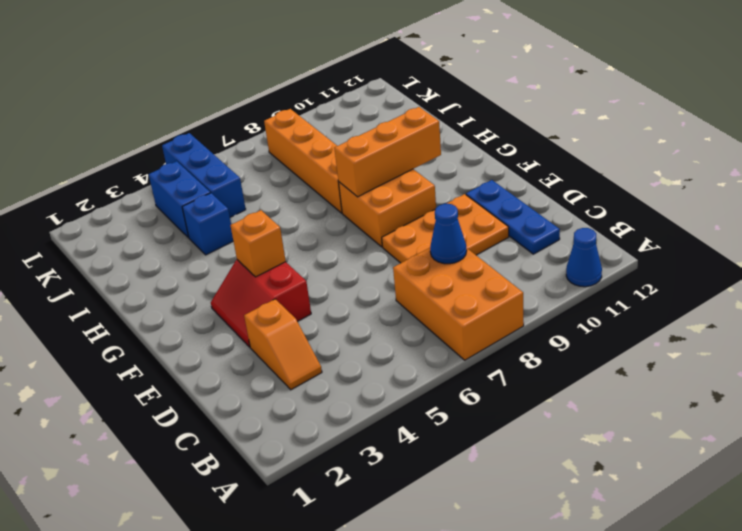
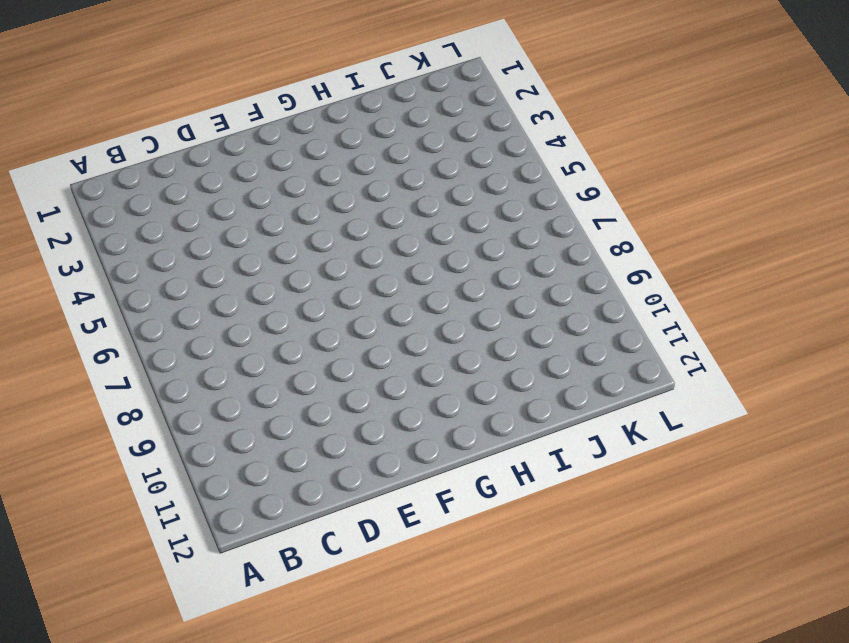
none -> orange brick A7:C8 level 1
none -> blue cone A11 level 1
none -> orange slope C3:D3 level 1 top D

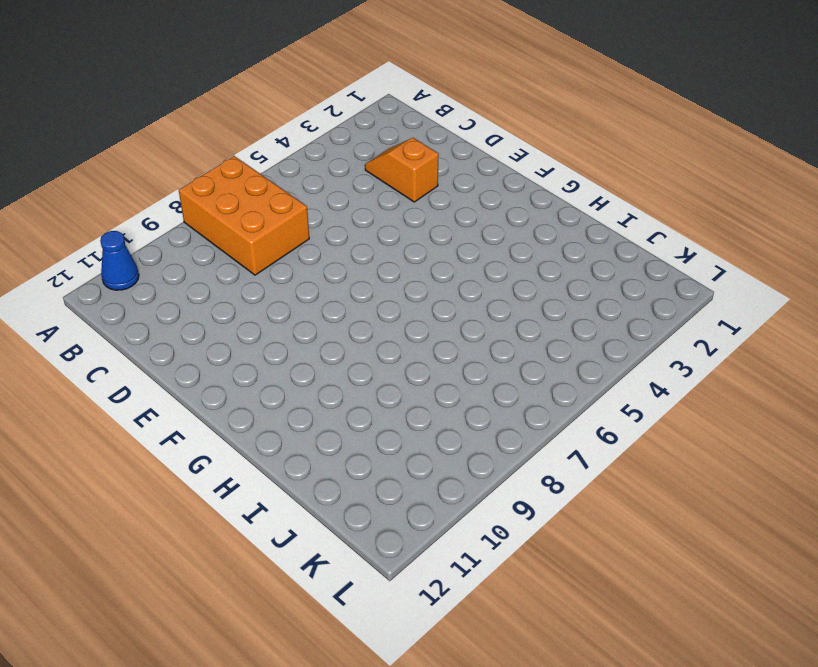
none -> blue plate C11:E11 level 1
none -> orange plate D8:E10 level 1
none -> red slope E3:F4 level 1 top 4

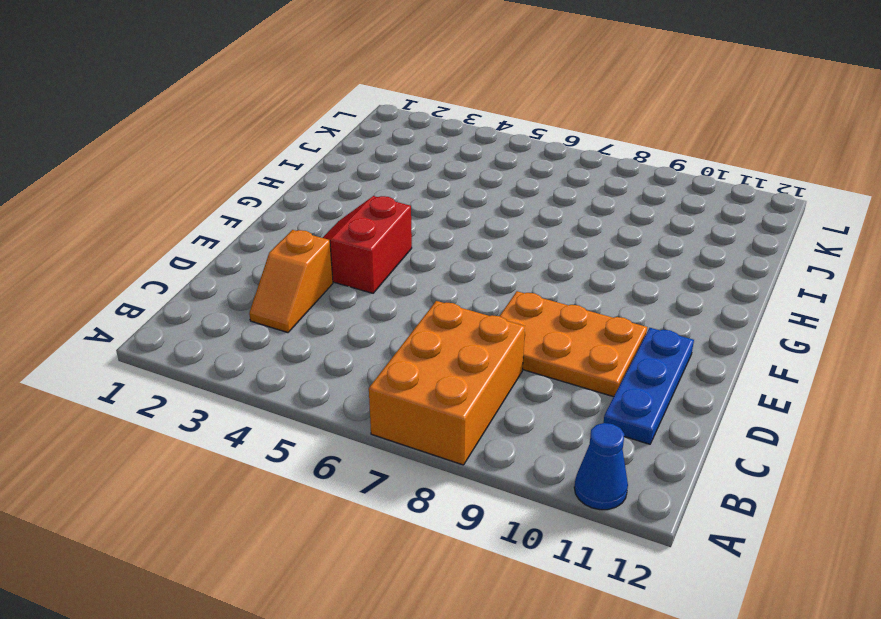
none -> orange brick F8:G9 level 1
none -> orange brick H8:K8 level 1
none -> blue brick I4 level 1

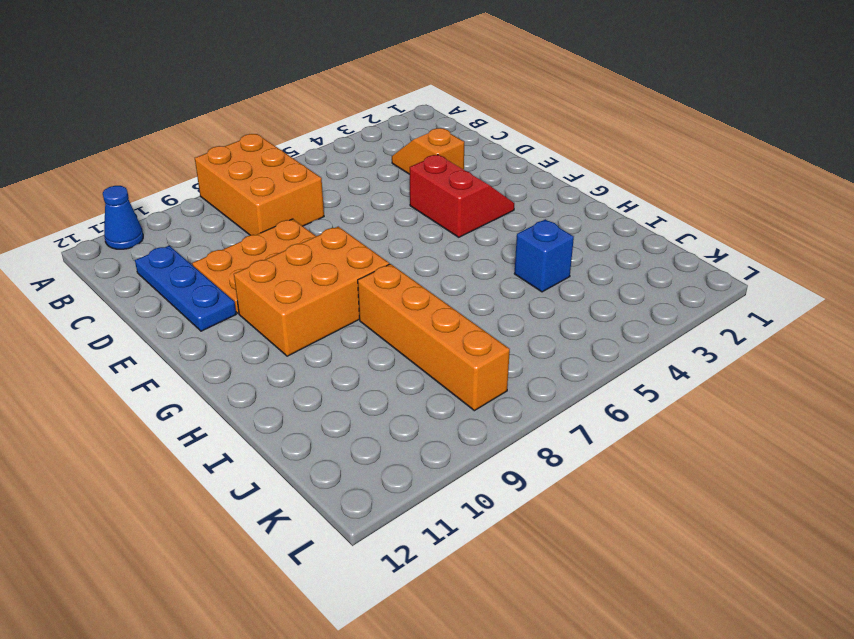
orange brick F8:G10 level 1 -> orange brick F8:G9 level 1
none -> blue brick J4:K4 level 1
none -> blue brick J5:L5 level 1
none -> blue cone C8 level 2

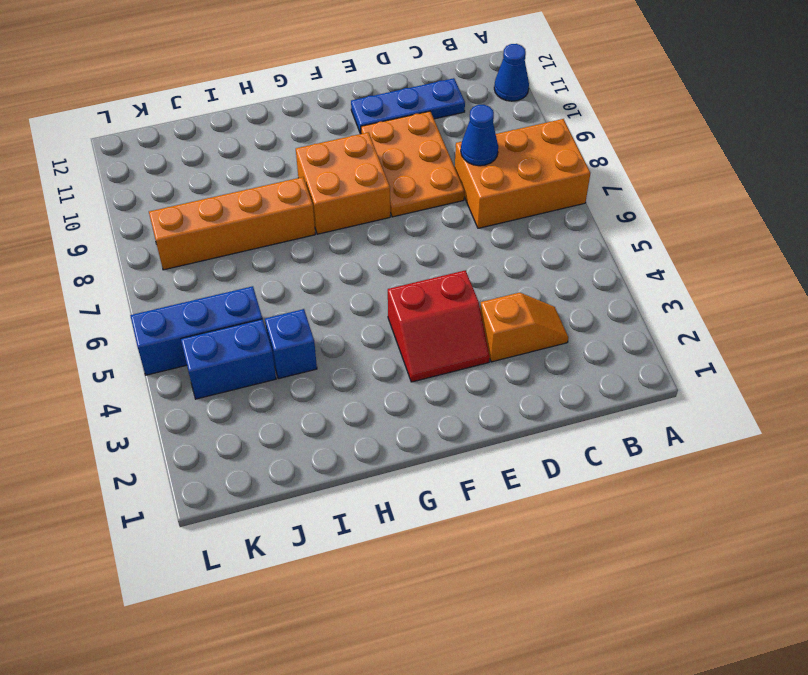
none -> orange brick F4 level 2
none -> orange brick G8:G10 level 2

